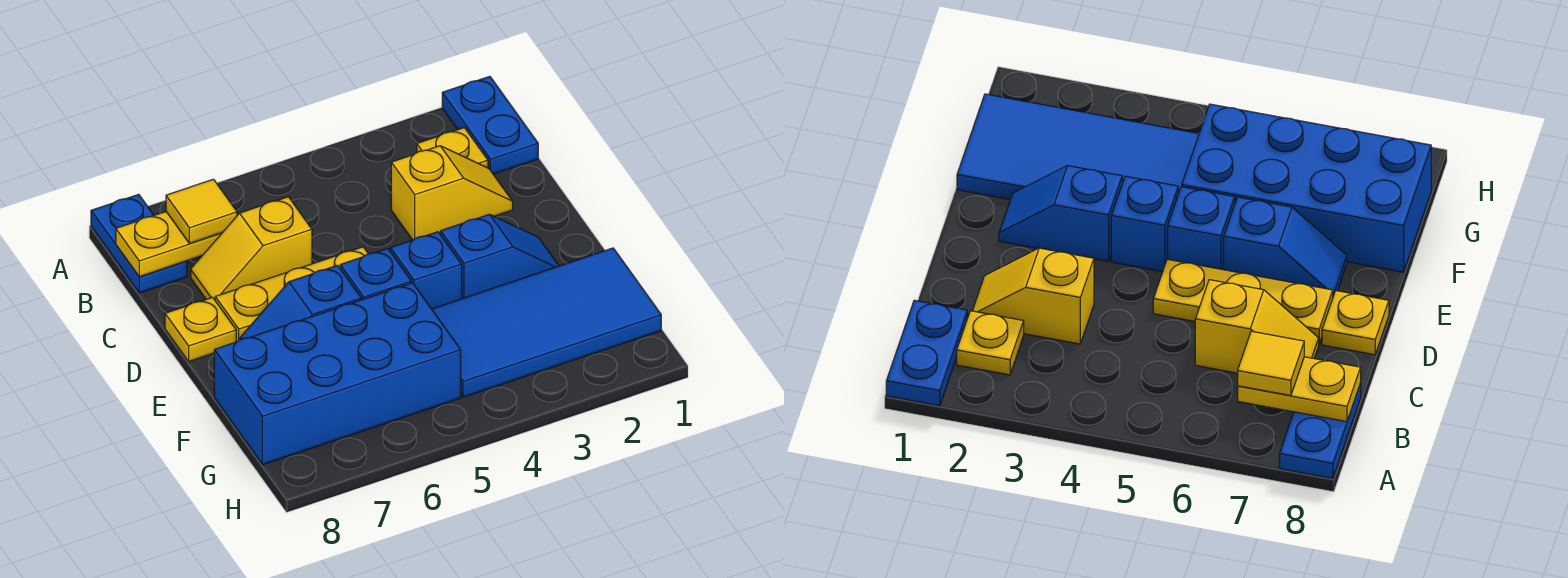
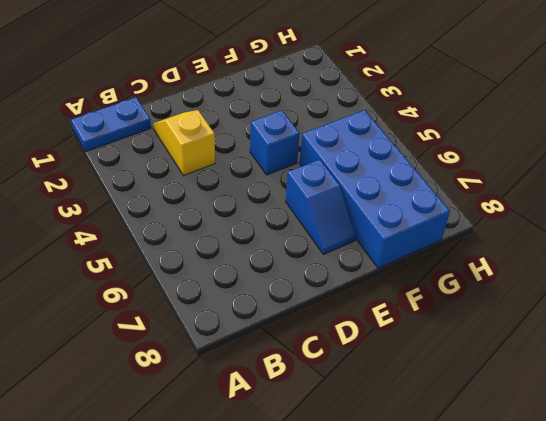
none -> blue plate A8:B8 level 1
none -> yellow plate B2 level 1
none -> yellow slope C6:C7 level 1 top 6

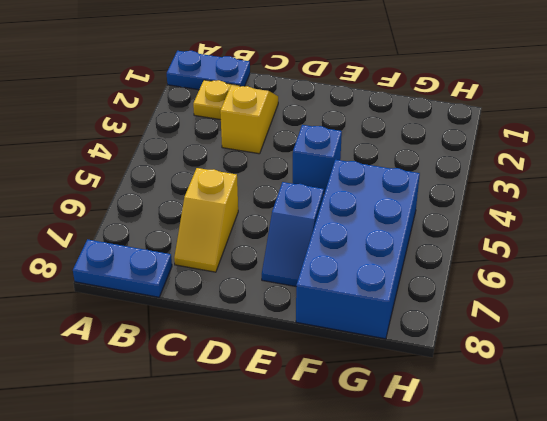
none -> yellow plate D5:D7 level 1
none -> yellow plate D8 level 1
none -> blue slope E2:E3 level 1 top 3

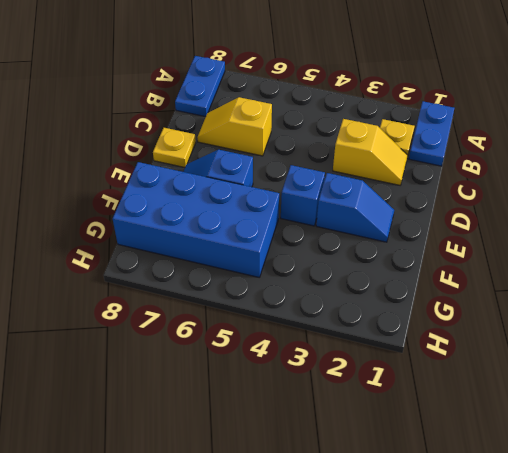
none -> yellow plate D5:D7 level 1
none -> blue brick E5 level 1
none -> blue tile F1:G4 level 1

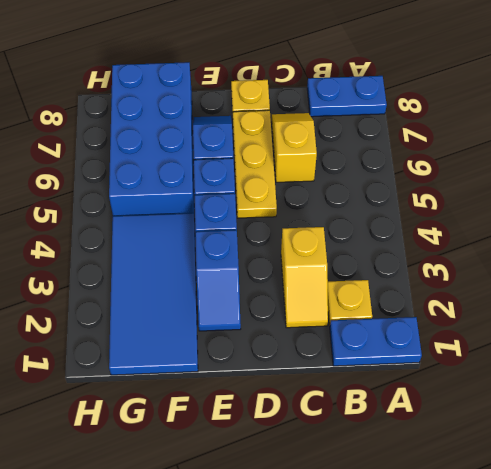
none -> yellow plate B7:B8 level 2
none -> yellow tile B7 level 3

